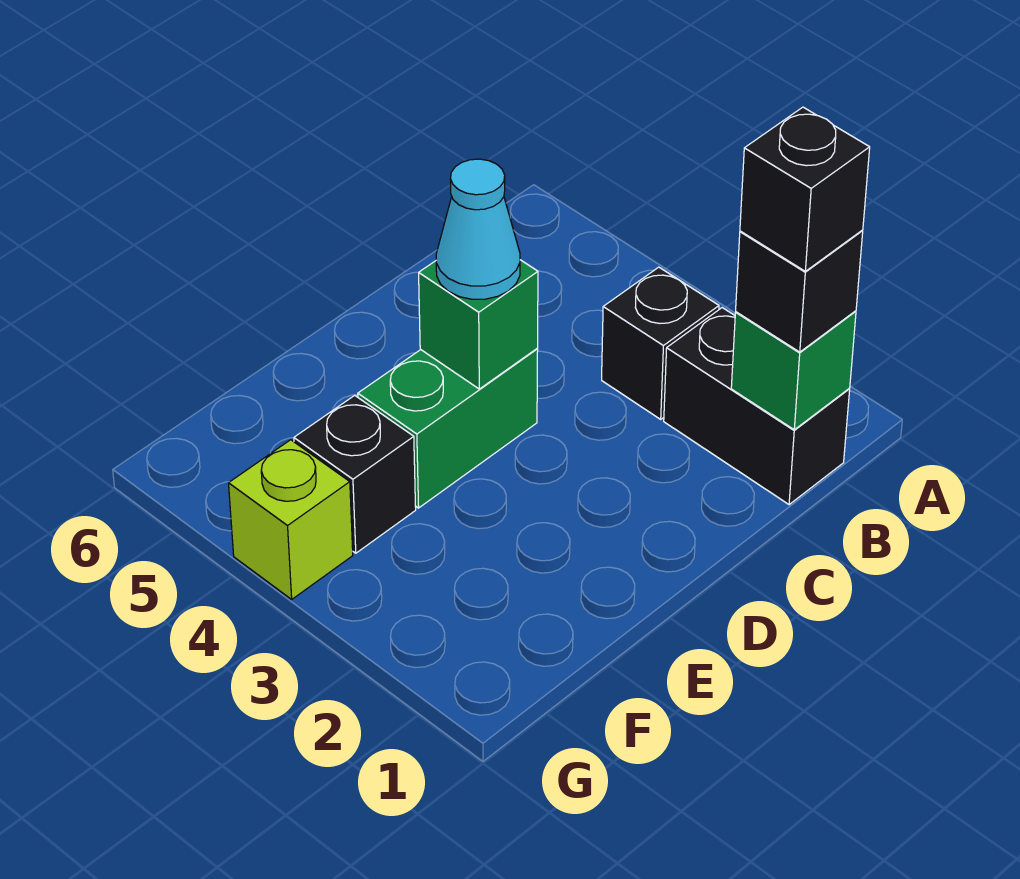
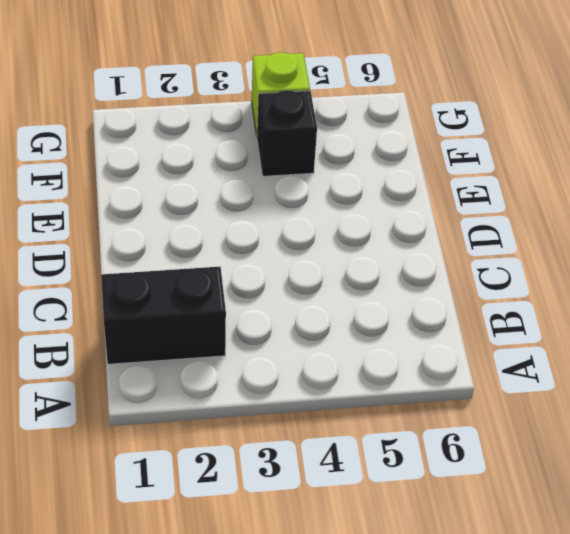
none -> black brick B3 level 1
none -> green brick D4:E4 level 1

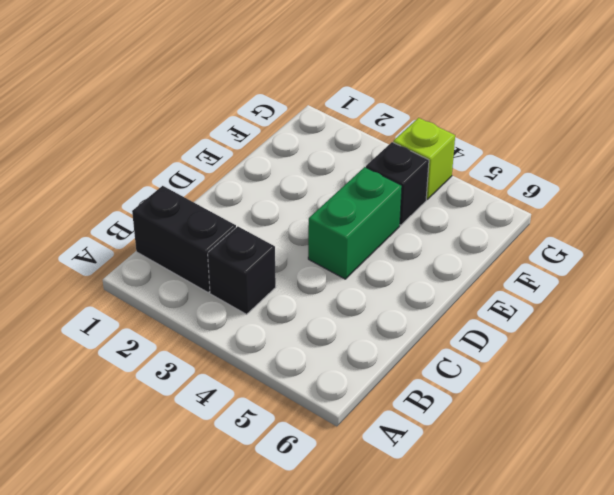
none -> green brick B1 level 2
none -> green brick D4 level 2

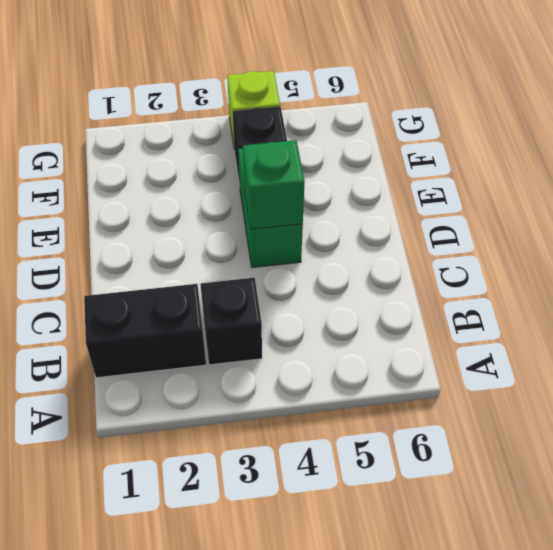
none -> green brick B1 level 2
none -> black brick B1 level 3

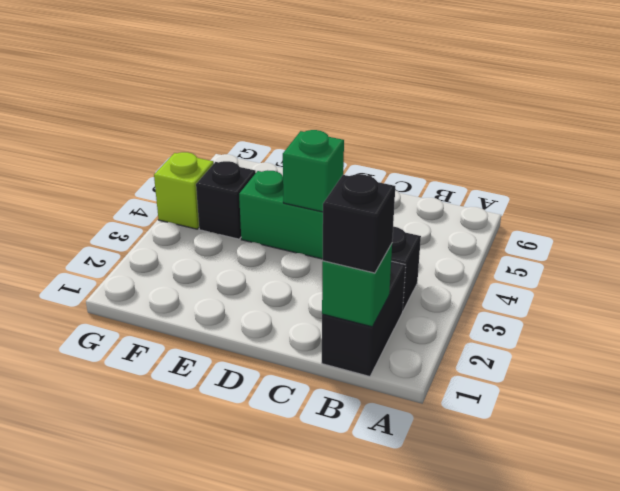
none -> cyan cone D4 level 3
none -> black brick B1 level 4

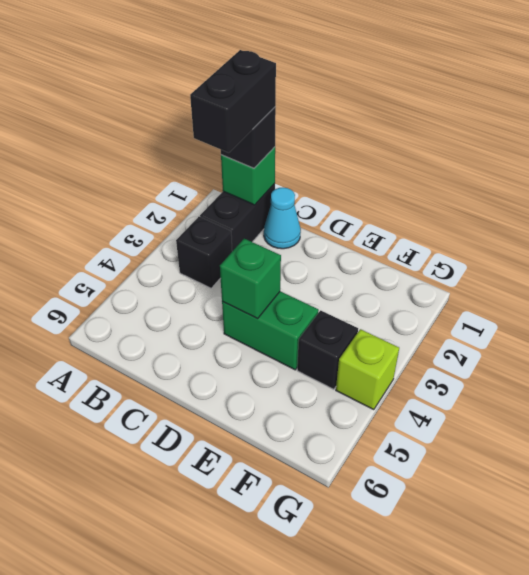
black brick B1:B2 level 4 -> black brick B1 level 4
cyan cone C1 level 1 -> cyan cone D4 level 3

